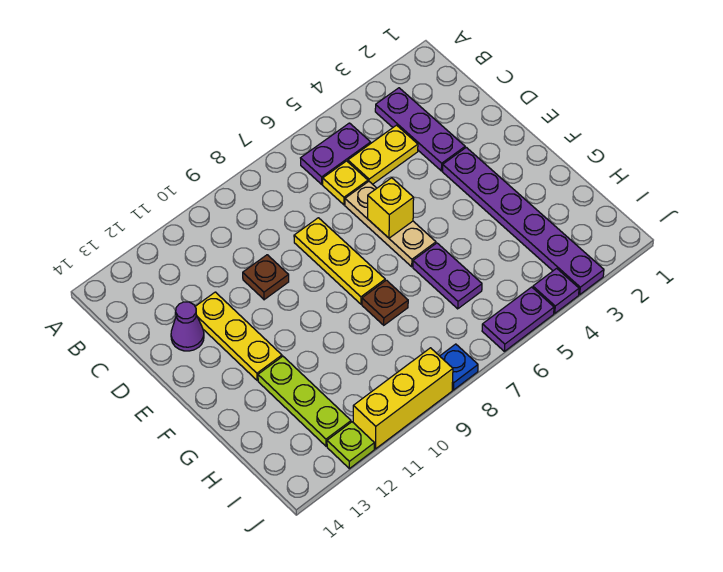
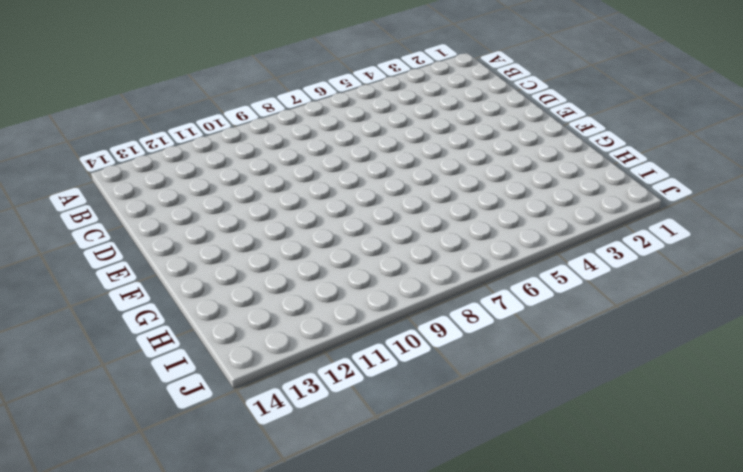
none -> purple plate B3:D3 level 1
none -> purple plate B5:B6 level 1
none -> yellow plate C4:C5 level 1

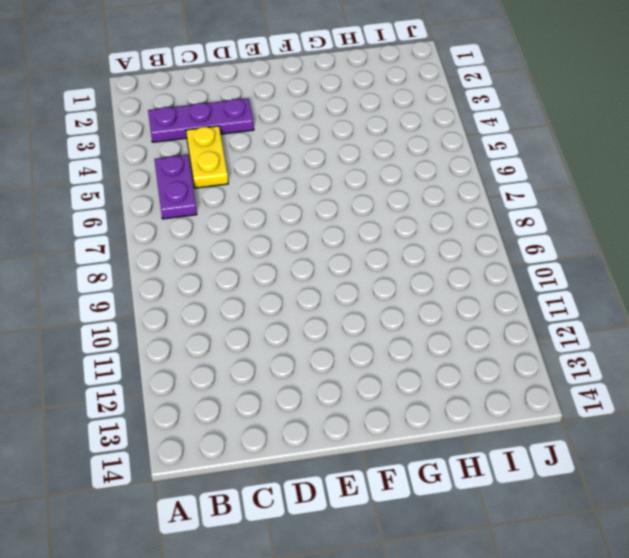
none -> yellow plate C6 level 1
none -> tan plate D6:F6 level 1
none -> yellow plate D8:F8 level 1

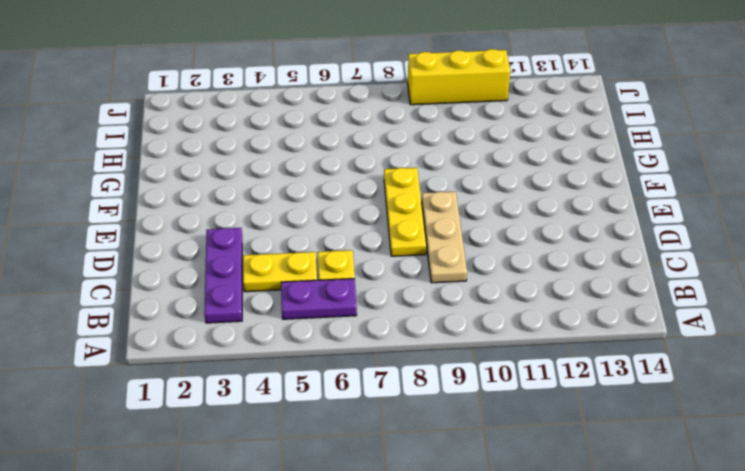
tan plate C9:E9 level 1 -> tan plate D6:F6 level 1
none -> brown plate D10 level 1
none -> yellow plate D12:F12 level 1
none -> purple cone D13 level 1

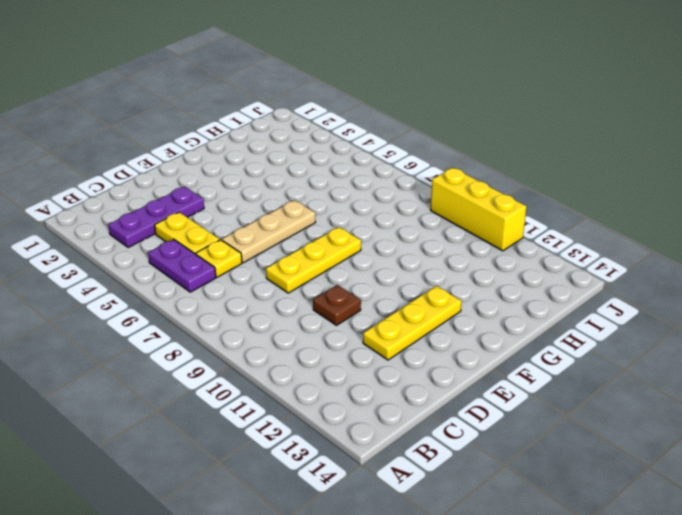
none -> purple cone D13 level 1
none -> purple plate E3:J3 level 1
none -> purple plate G6:H6 level 1

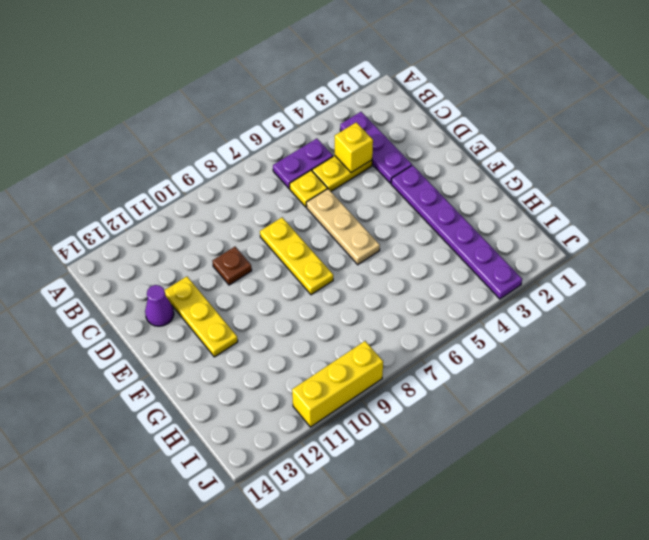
yellow brick C4 level 2 -> yellow brick E6 level 2
none -> purple plate G6:H6 level 1
none -> brown plate G8 level 1
none -> lime plate G12:I12 level 1

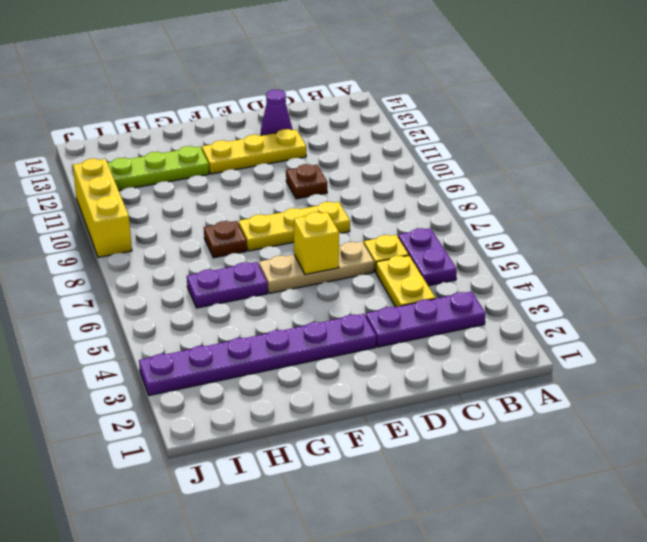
none -> purple plate J4 level 1
none -> purple plate J5:J6 level 1
none -> blue plate J8 level 1

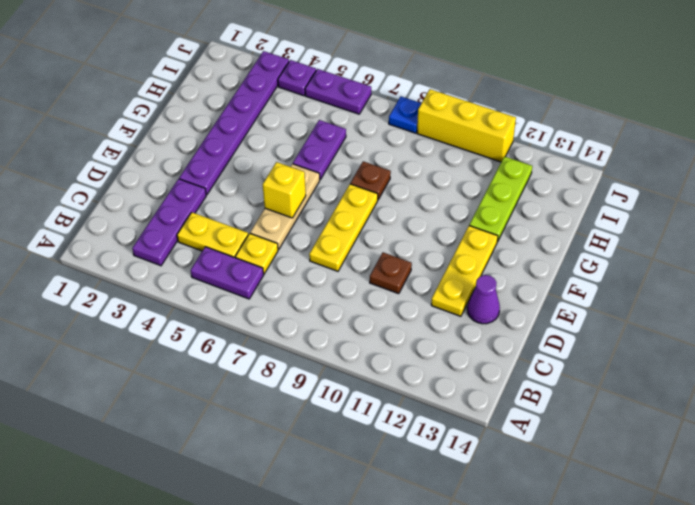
none -> lime plate J12 level 1

